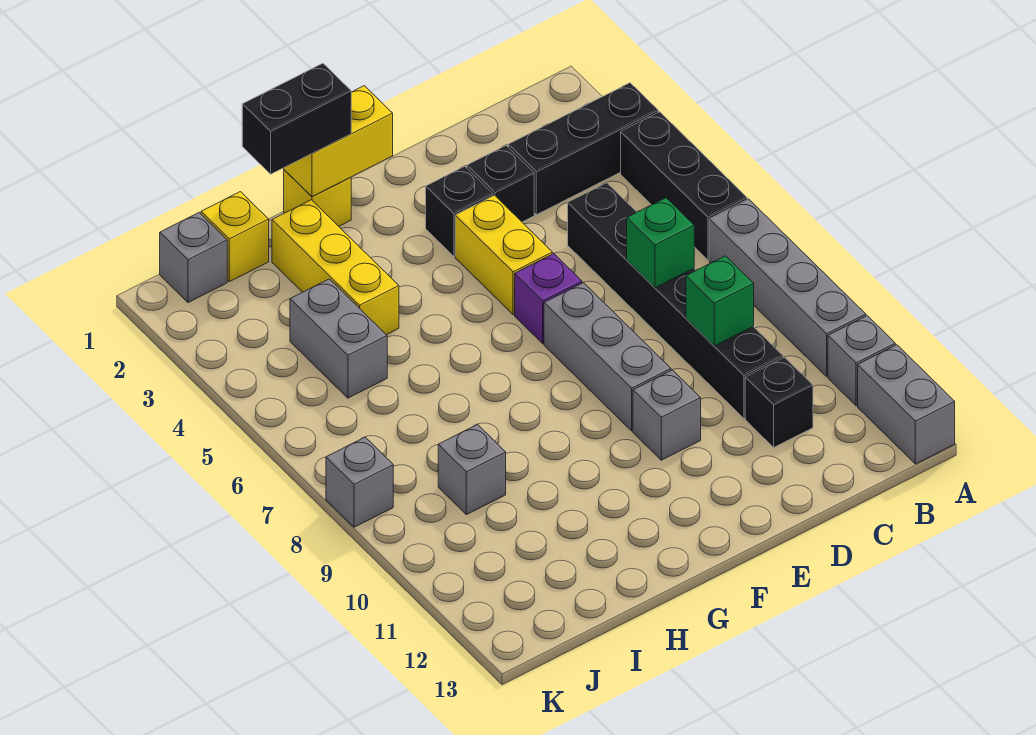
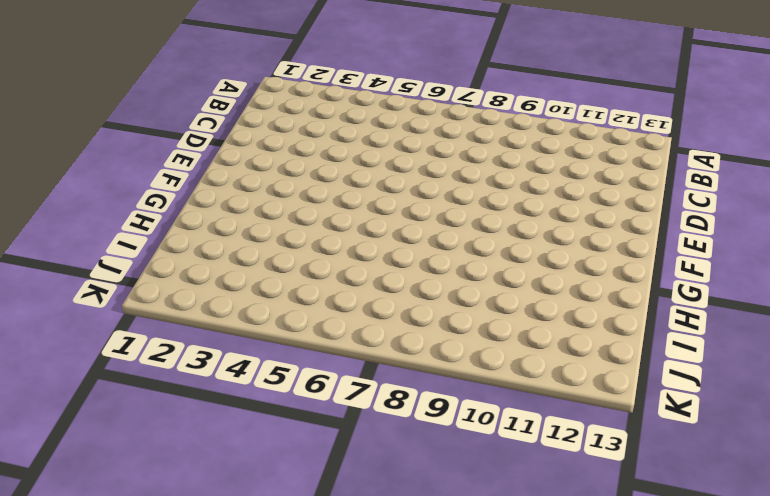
none -> black brick A3:C3 level 1
none -> black brick A4:A6 level 1
none -> grey brick A7:A10 level 1

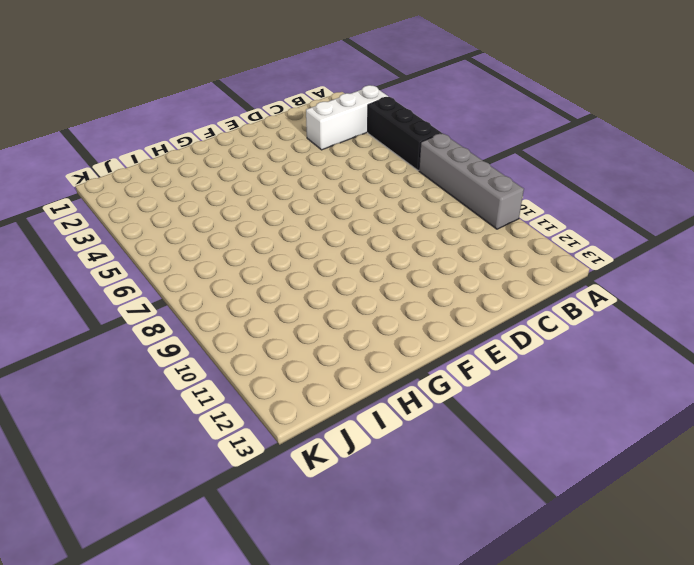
white brick A3:C3 level 1 -> black brick A3:C3 level 1
none -> grey brick A11 level 1
none -> grey brick A12:A13 level 1
none -> black brick C5:C10 level 1

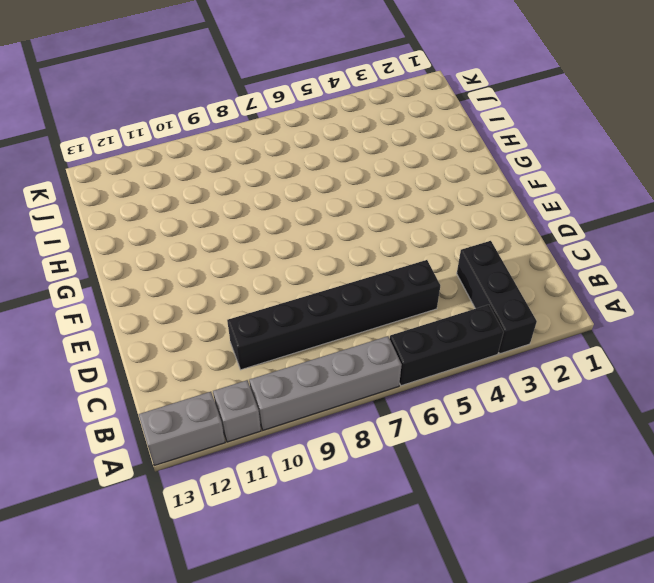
none -> black brick C11 level 1
none -> black brick D3 level 1
none -> black brick E3 level 1

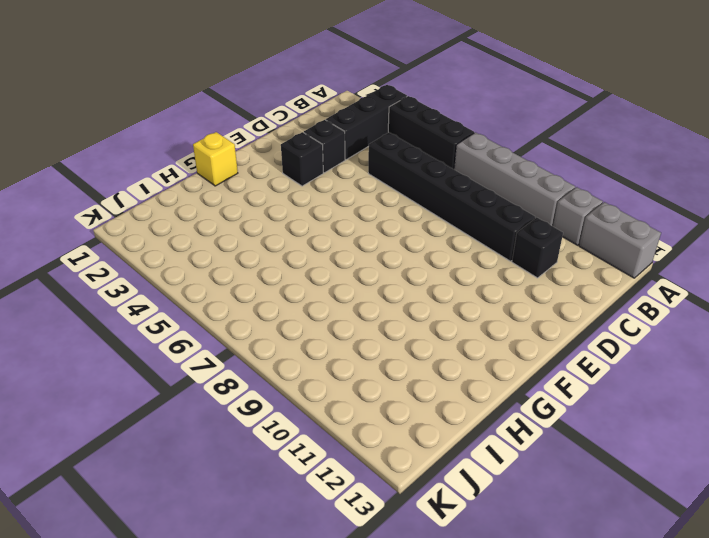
none -> yellow brick E4:E5 level 1
none -> purple brick E6 level 1
none -> grey brick E7:E9 level 1

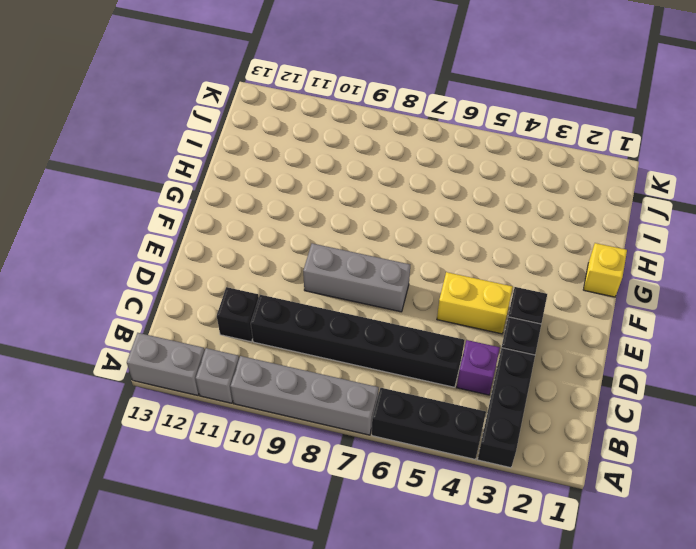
purple brick C4 level 1 -> purple brick E6 level 1
none -> grey brick E10 level 1
none -> yellow brick H2:H4 level 1
none -> yellow brick I1 level 1

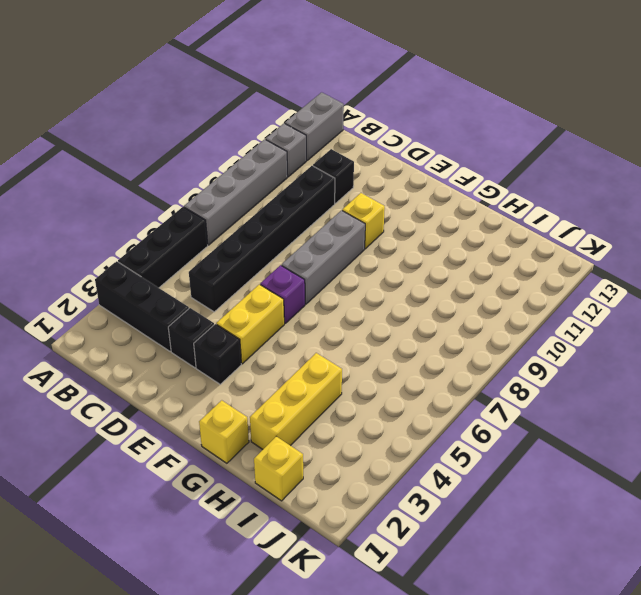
yellow brick E10 level 1 -> grey brick E10 level 1
none -> grey brick I4:I5 level 1
none -> grey brick I9 level 1
none -> grey brick J1 level 1

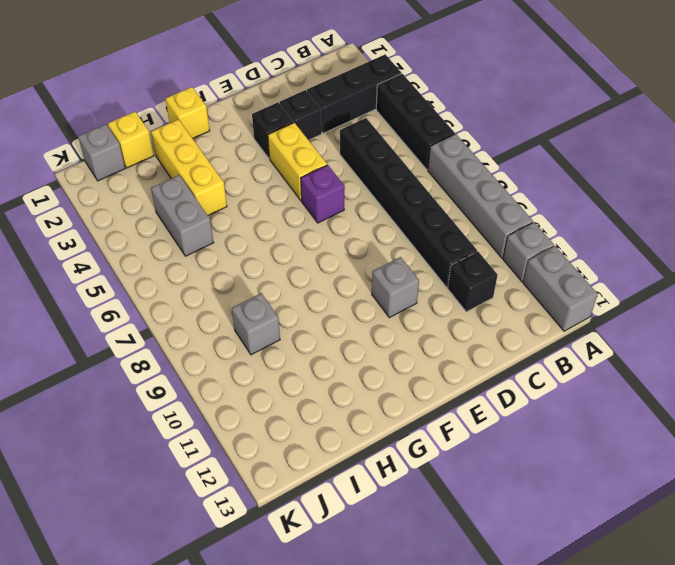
none -> grey brick E7:E9 level 1
none -> grey brick K8 level 1
none -> green brick C7 level 2

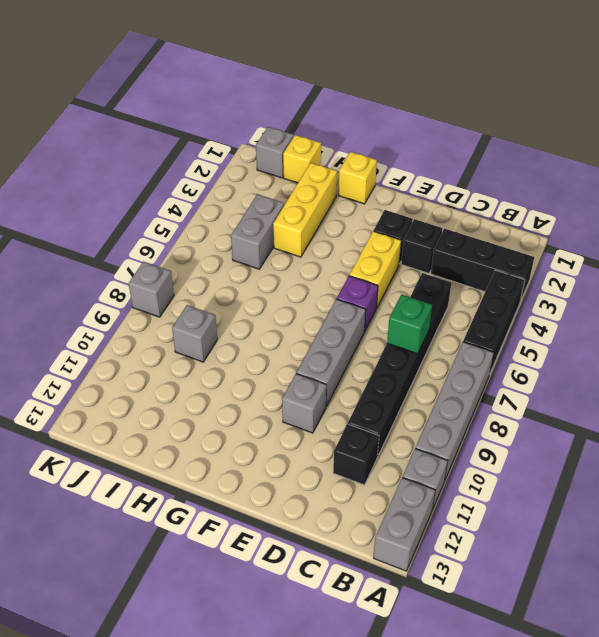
none -> green brick C9 level 2
none -> yellow brick F1:G1 level 2
none -> black brick G1:H1 level 3

